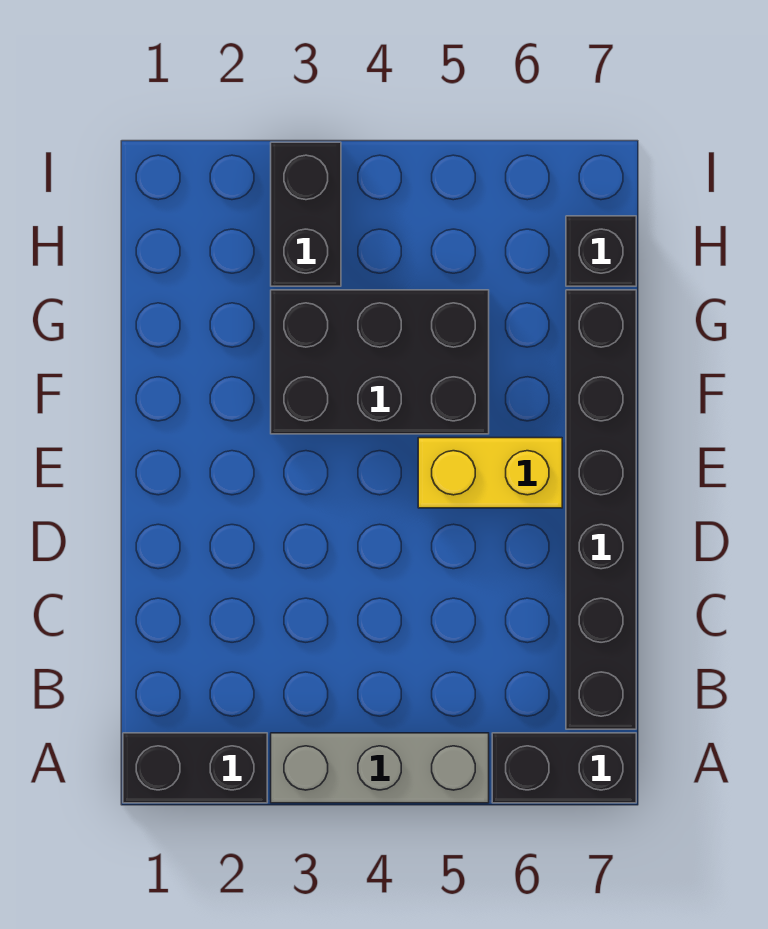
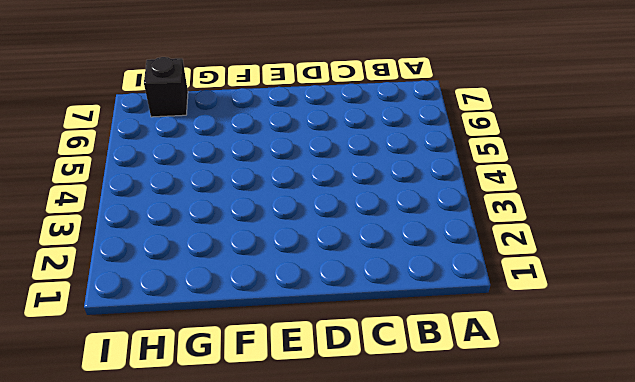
none -> black brick A1:A2 level 1
none -> grey brick A3:A5 level 1

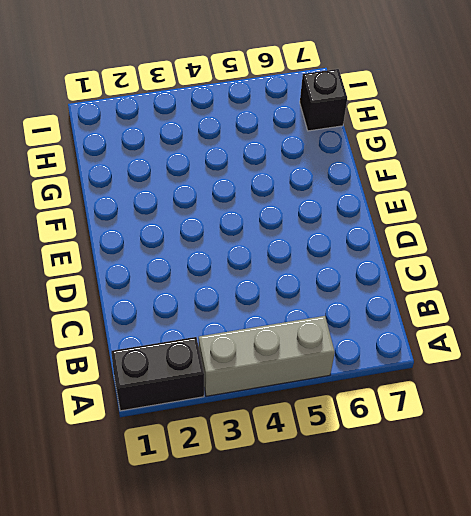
none -> black brick A6:A7 level 1
none -> black brick B7:G7 level 1

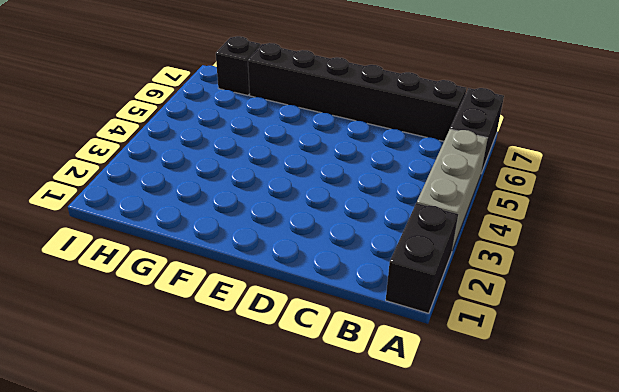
none -> yellow brick E5:E6 level 1
none -> black brick F3:G5 level 1

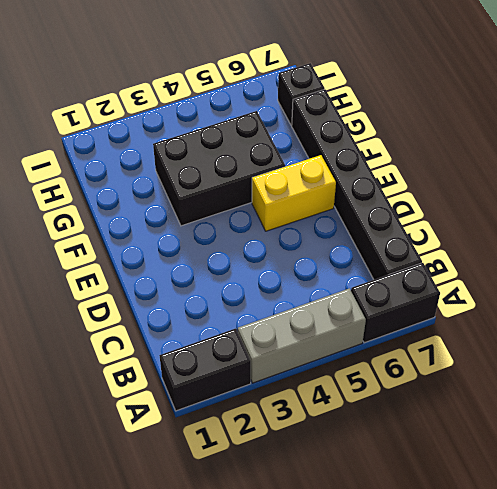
none -> black brick H3:I3 level 1

